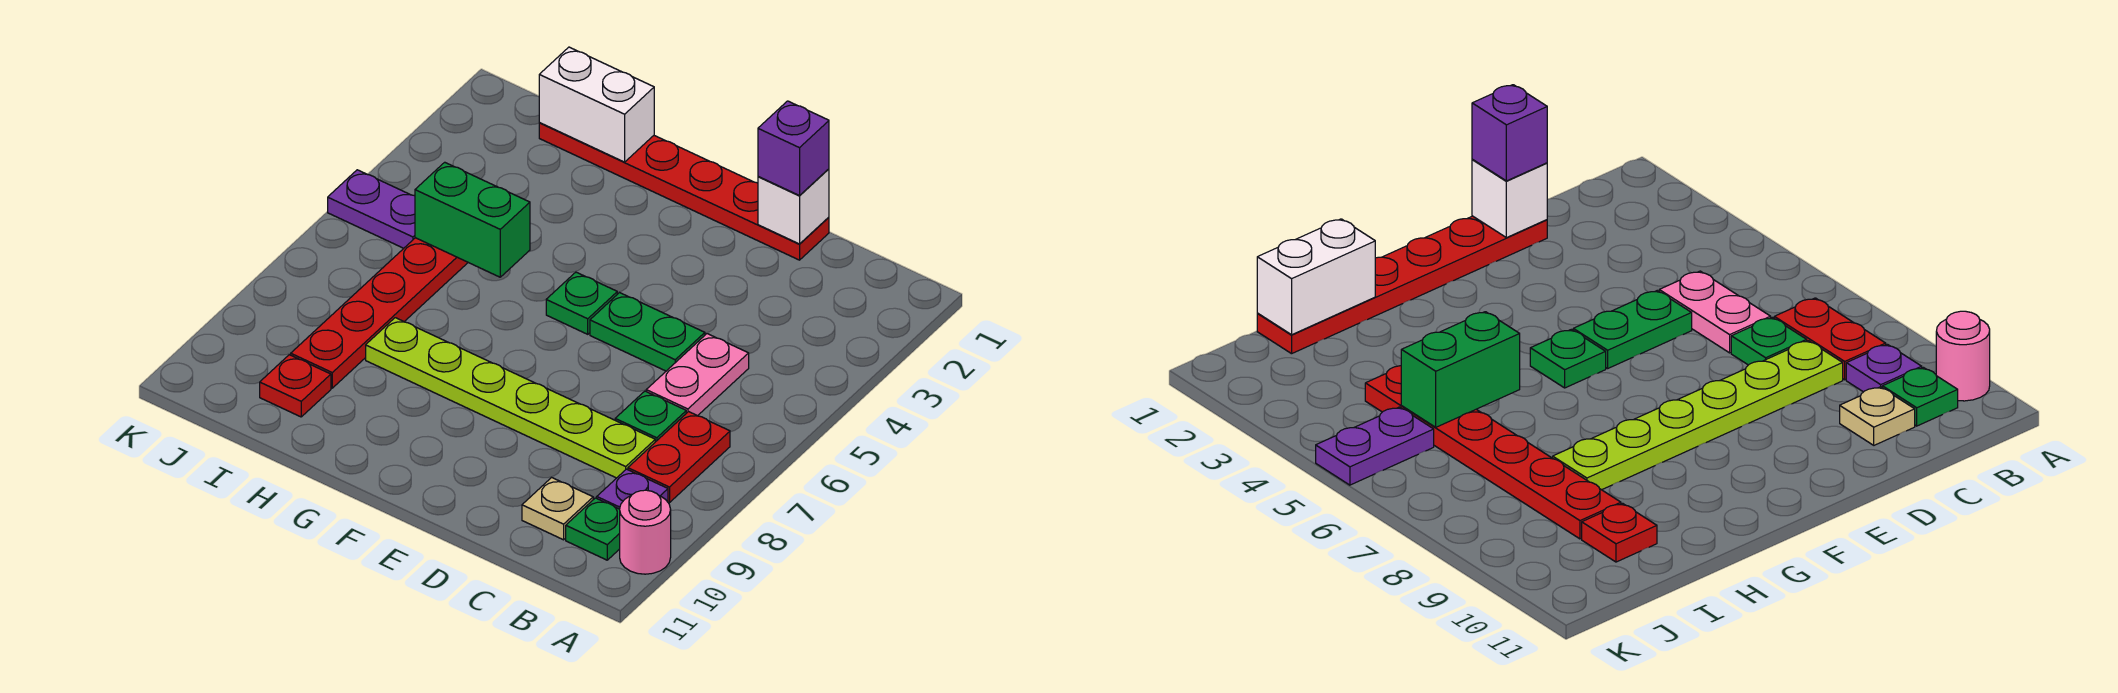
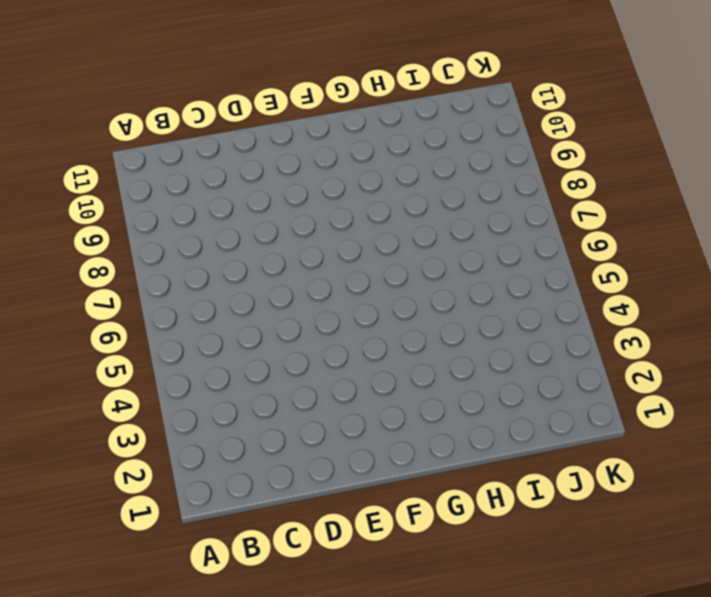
none -> pink round brick A10 level 1
none -> red plate B7:B8 level 1
none -> purple plate B9 level 1

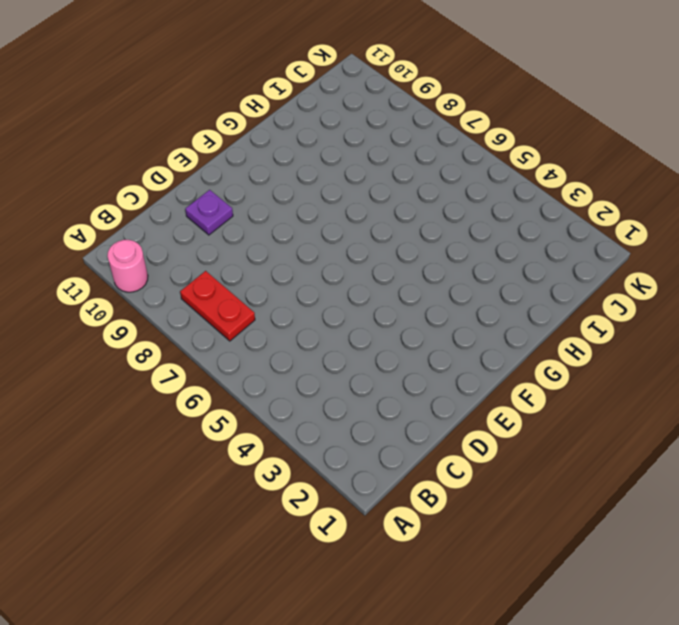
purple plate D10 level 1 -> purple plate B9 level 1
none -> green plate B10 level 1
none -> pink plate C5:C6 level 1
none -> green plate C7 level 1

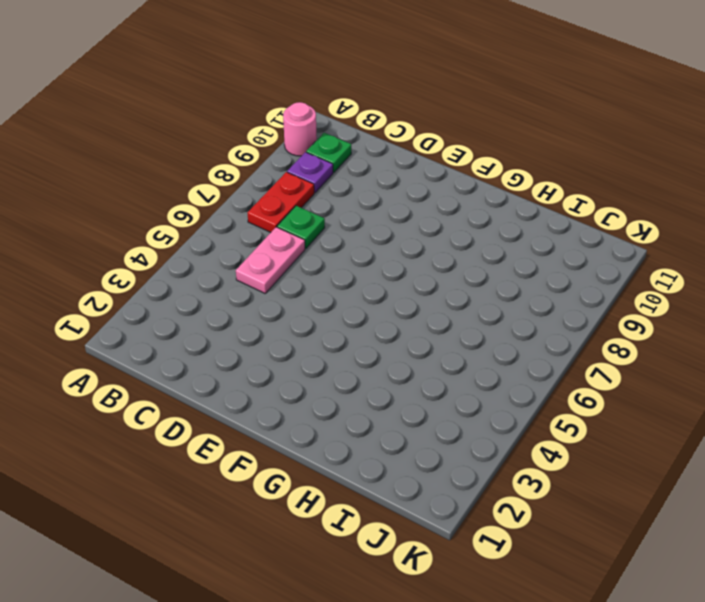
none -> lime plate C8:H8 level 1
none -> tan plate C10 level 1
none -> red plate D1:I1 level 1

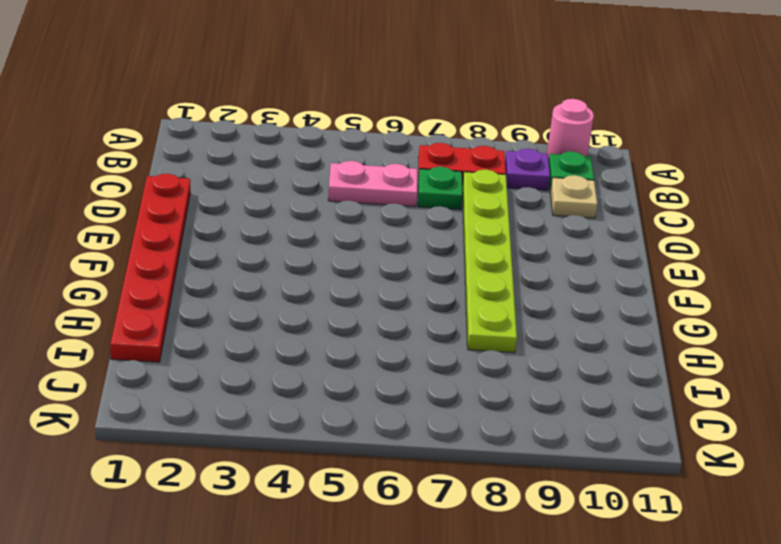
none -> green plate D5:E5 level 1
none -> green plate F5 level 1
none -> red plate I4:I9 level 1

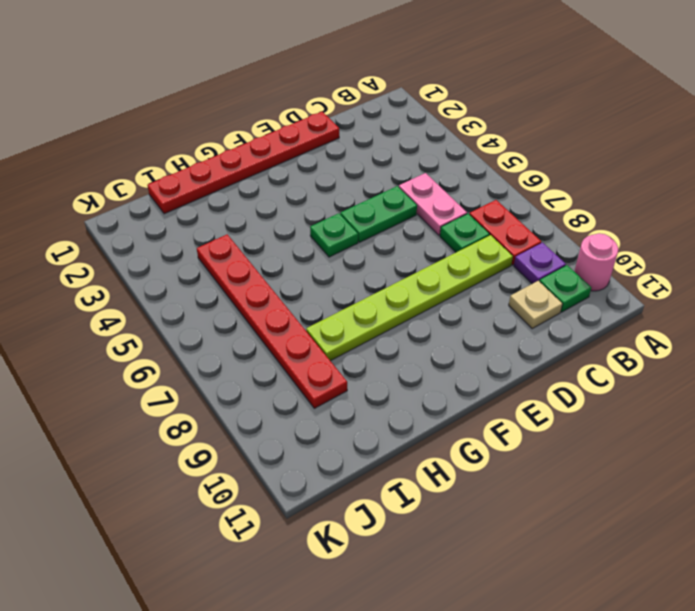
none -> red plate I10 level 1
none -> purple plate J5:K5 level 1
none -> white brick D1 level 2

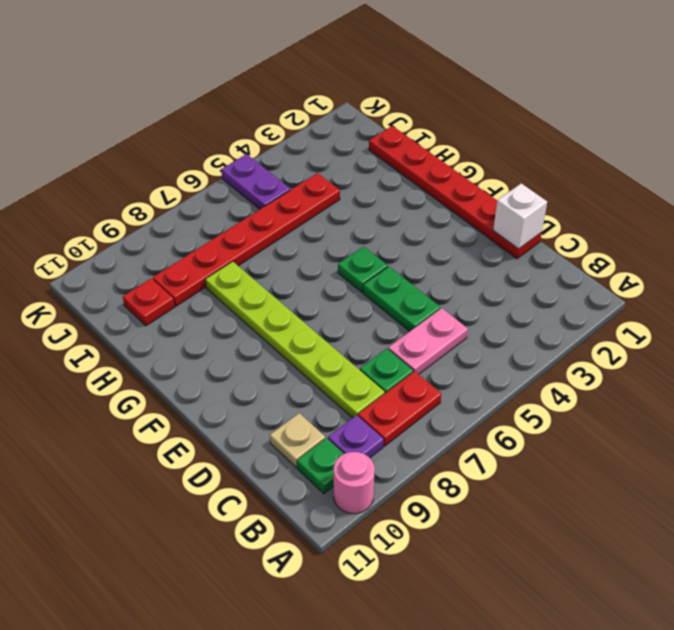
none -> white brick H1:I1 level 2
none -> green brick H5:I5 level 2
none -> purple brick D1 level 3

